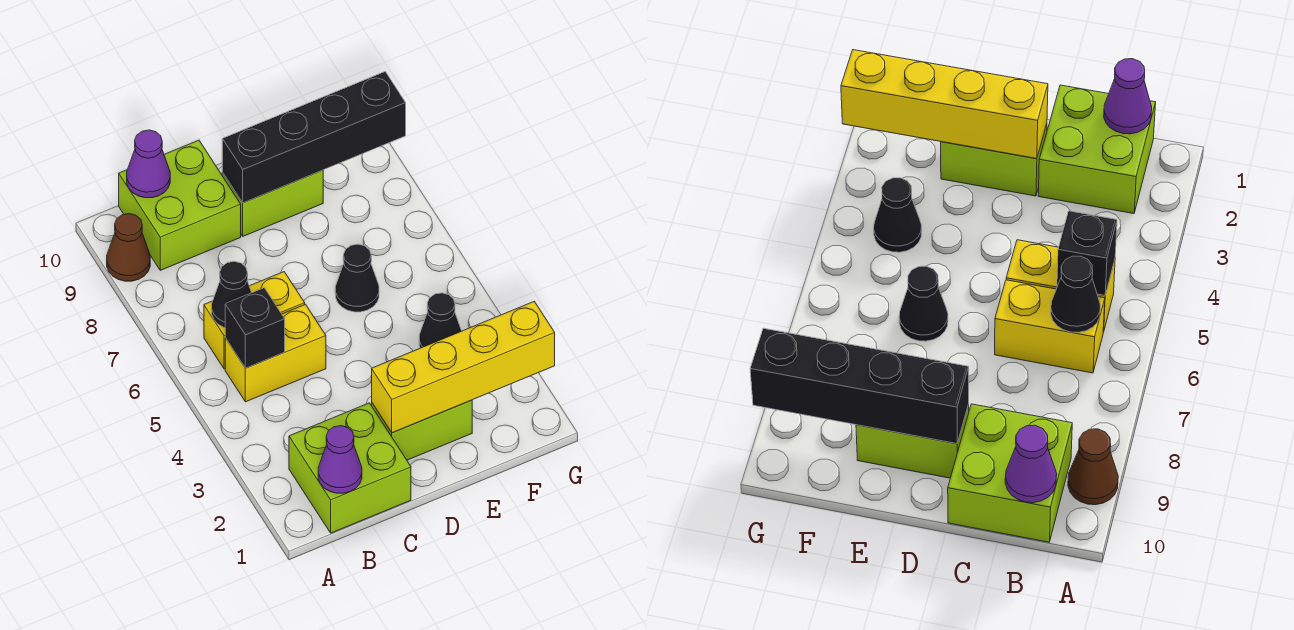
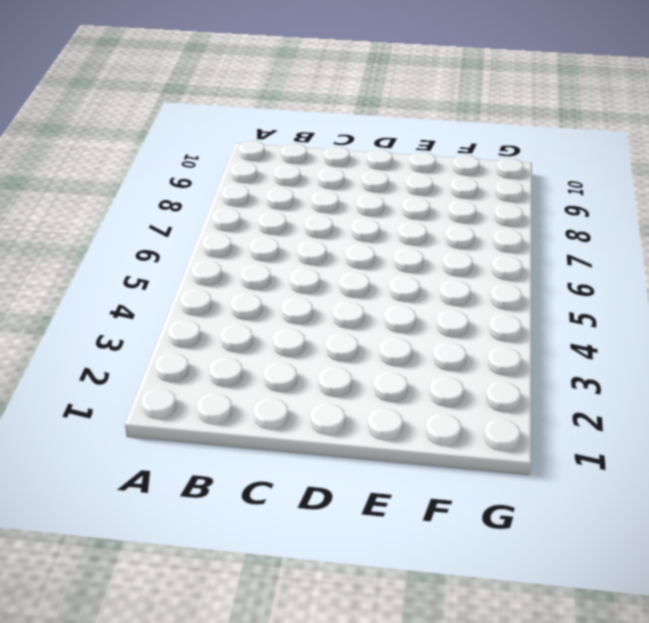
none -> brown cone A9 level 1
none -> lime brick B1:C2 level 1
none -> yellow brick B5:C5 level 1

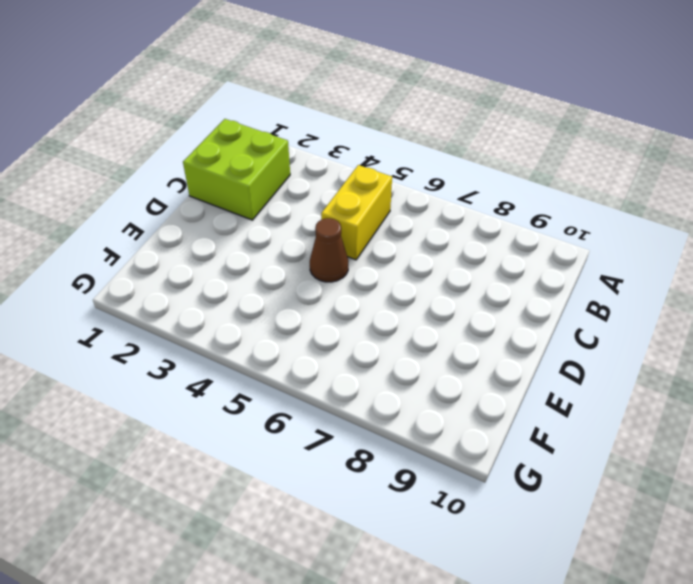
brown cone D5 level 1 -> brown cone A9 level 1
none -> yellow brick B6:C6 level 1
none -> lime brick B9:C10 level 1
none -> lime brick D2:E2 level 1

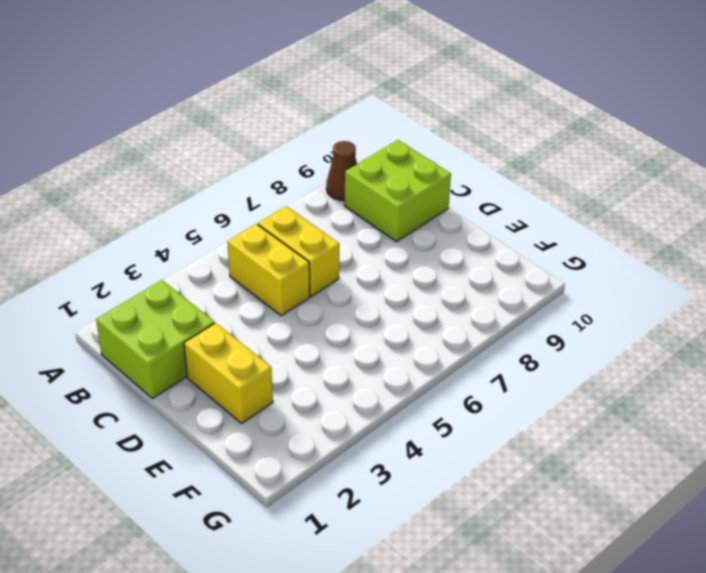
yellow brick D2:E2 level 1 -> lime brick D2:E2 level 1
none -> lime brick D9:E9 level 1
none -> black cone E6 level 1
none -> black cone F4 level 1

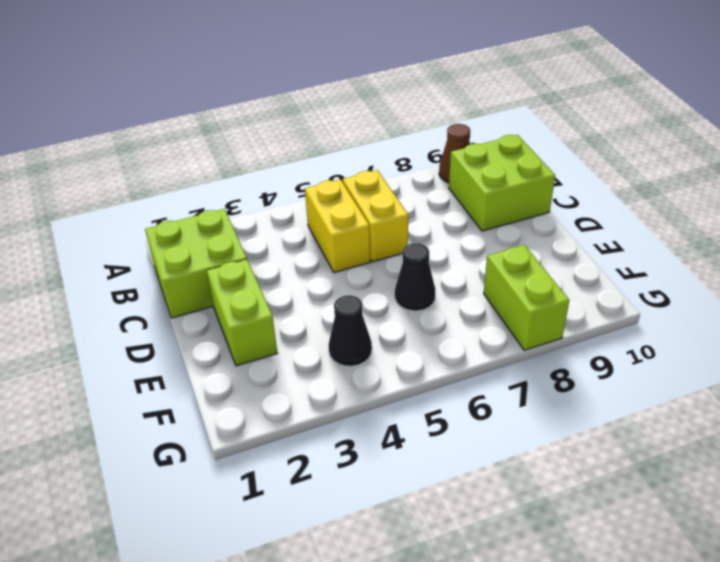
lime brick F8:G8 level 1 -> lime brick D9:E9 level 1
none -> purple cone B1 level 2
none -> black brick B5 level 2
none -> black cone B6 level 2

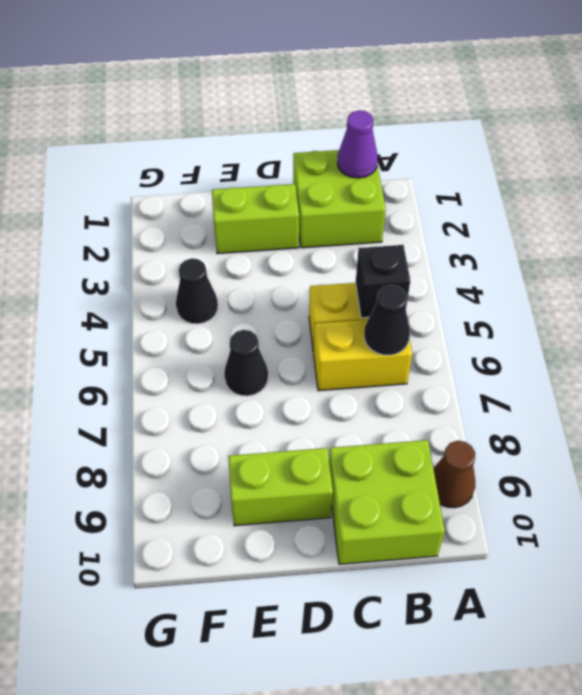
none -> purple cone B10 level 2
none -> yellow brick D2:G2 level 2
none -> black brick D9:G9 level 2

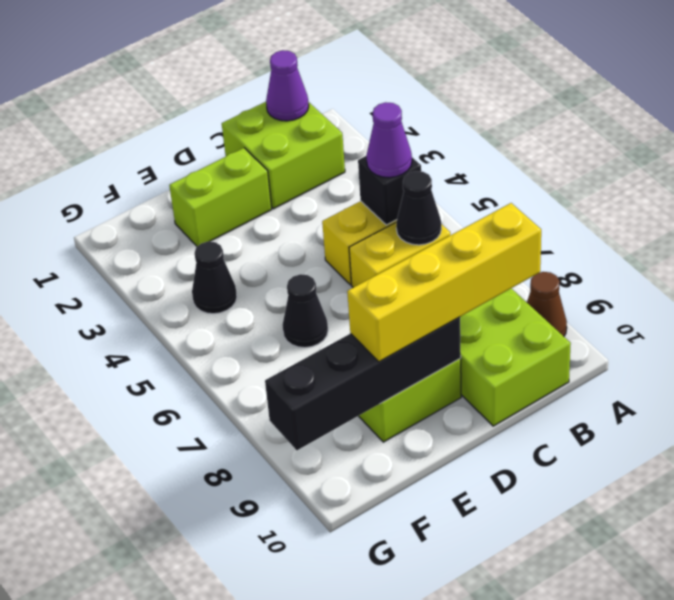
purple cone B5 level 3 -> purple cone B10 level 2
yellow brick B9:E9 level 3 -> yellow brick D2:G2 level 2

